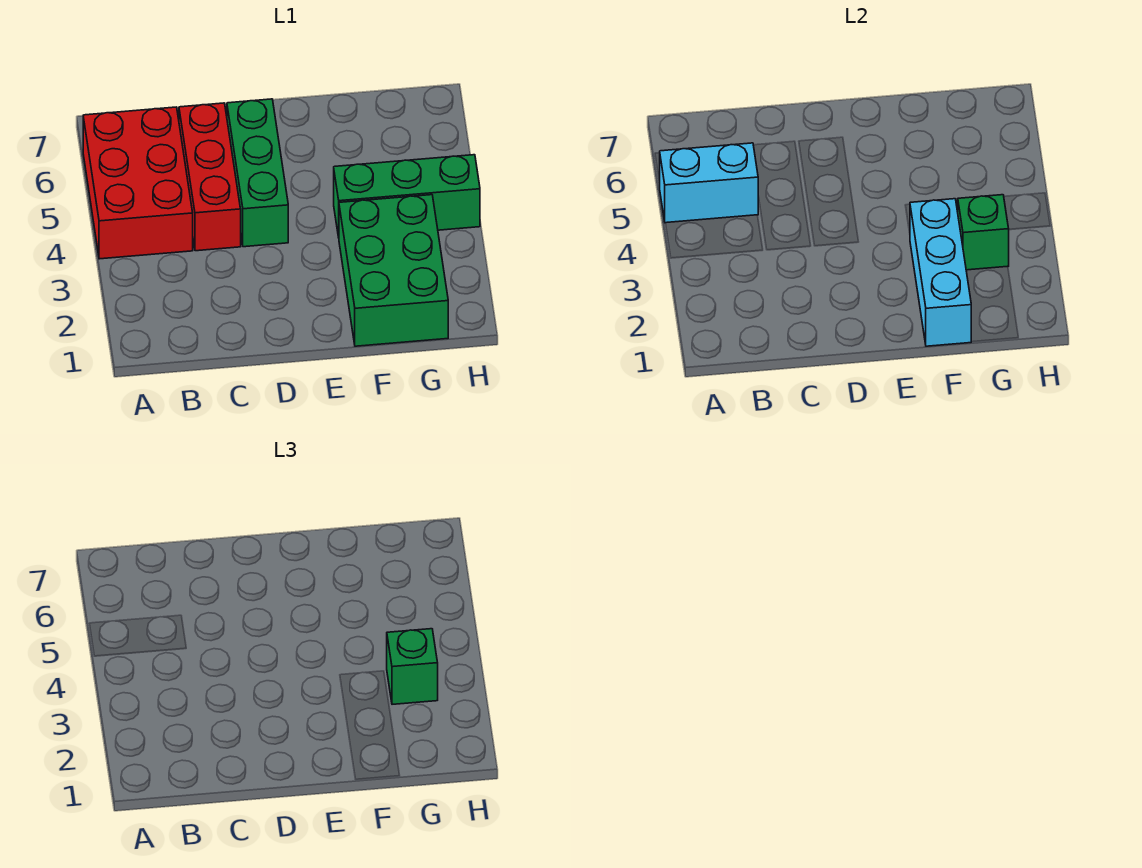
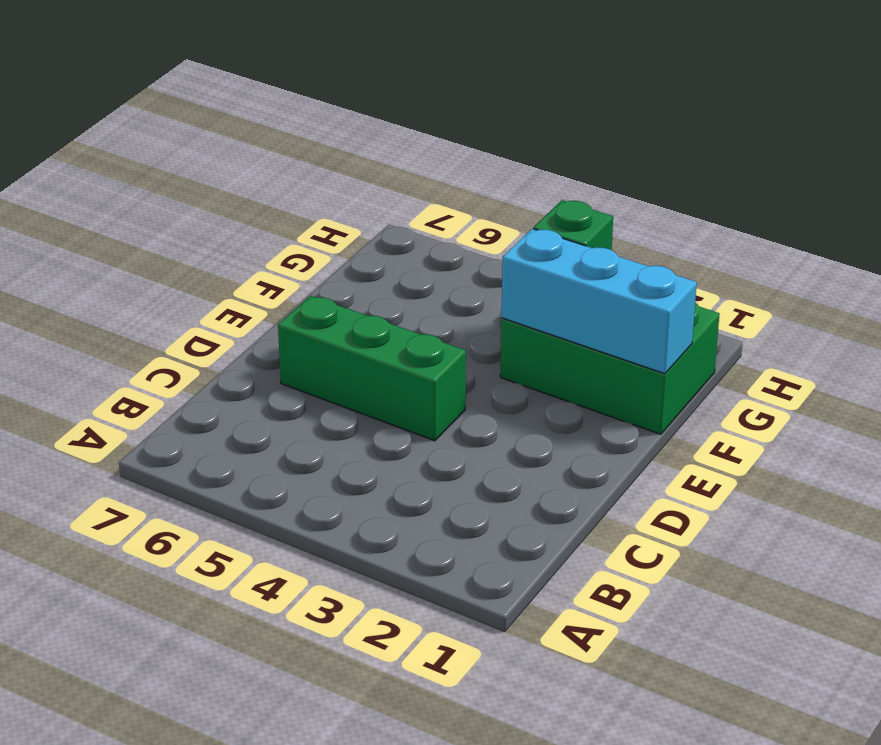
none -> red brick A4:B6 level 1
none -> red brick C4:C6 level 1

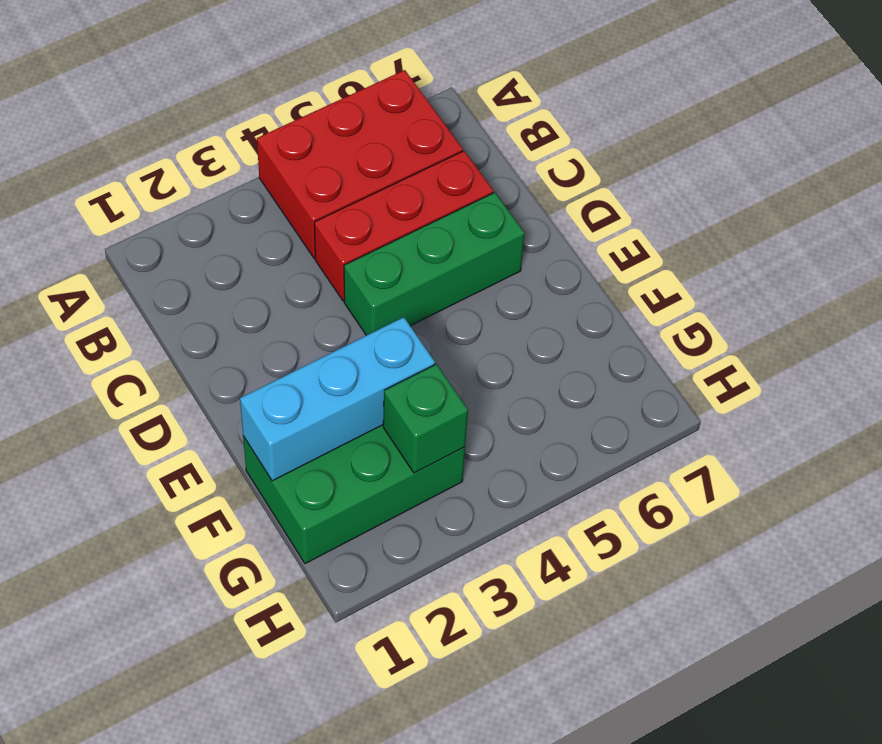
none -> green brick F4:H4 level 1
none -> cyan brick A5:B5 level 2

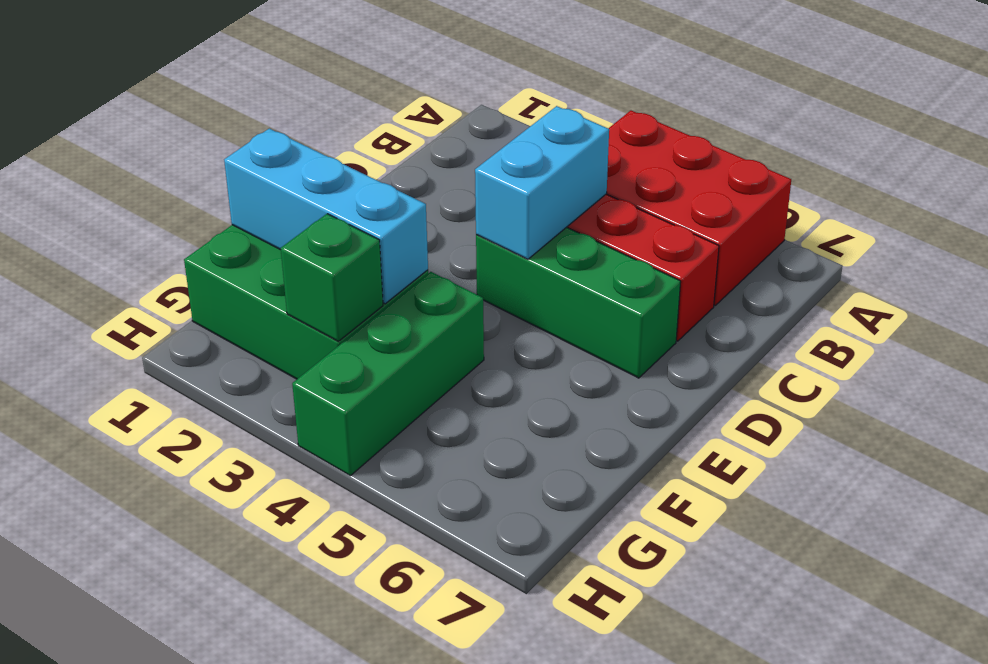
cyan brick C4:D4 level 2 -> cyan brick A5:B5 level 2
none -> green brick G3 level 3

